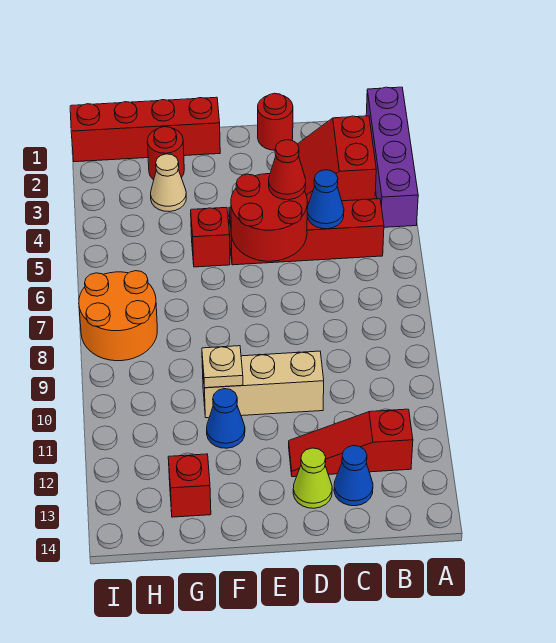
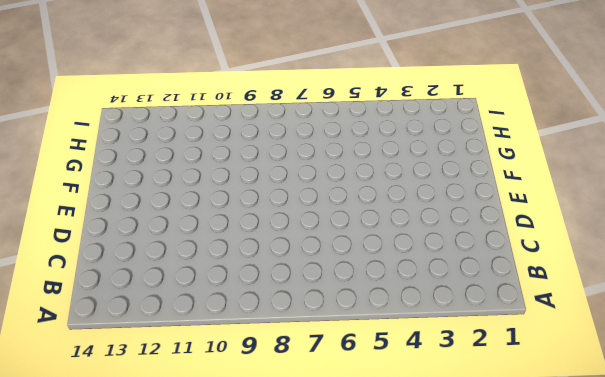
none -> purple brick A1:A4 level 1
none -> red slope B2:C3 level 1 top B
none -> red brick B5:E5 level 1

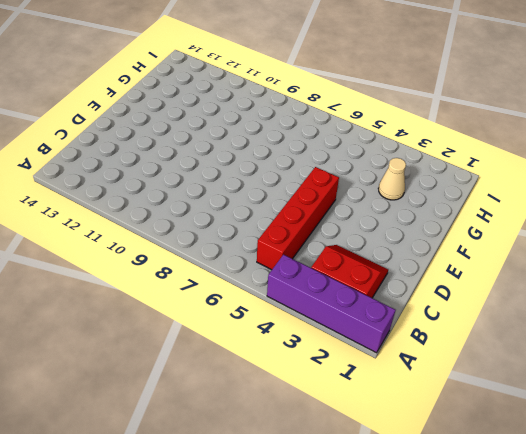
none -> red slope B12:D12 level 1 top B
none -> blue cone C13 level 1
none -> red round brick D1 level 1

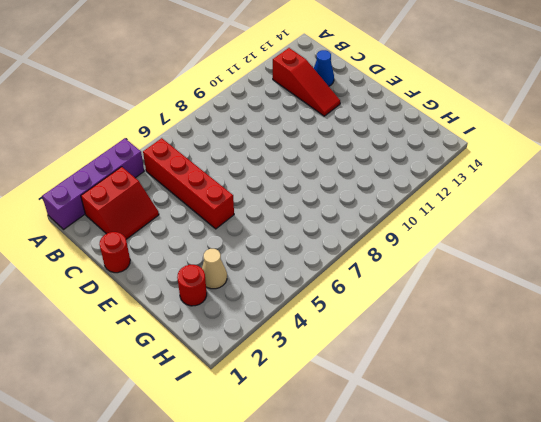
none -> tan brick D10:F10 level 1
none -> lime cone D13 level 1
none -> red brick F1:I1 level 1

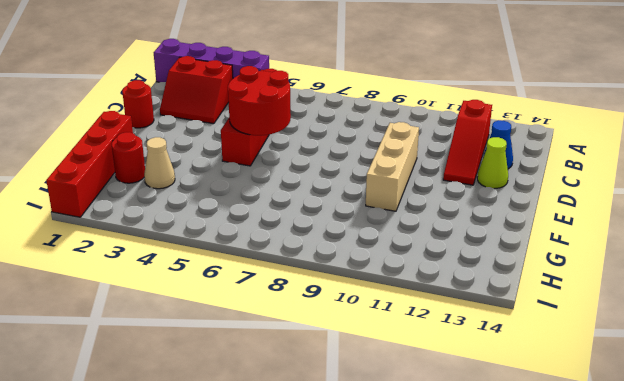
none -> red brick F5 level 1
none -> blue cone F11 level 1
none -> red brick G13 level 1

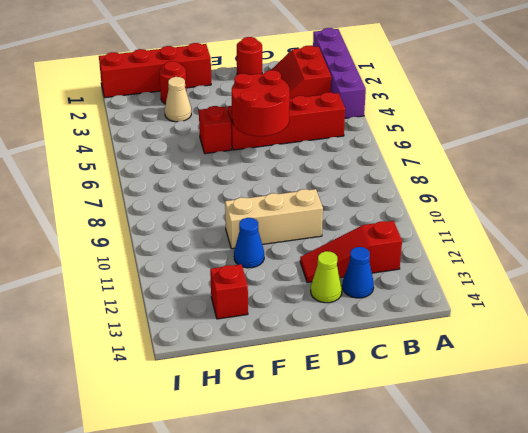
none -> orange round brick H7:I8 level 1
none -> blue cone C5 level 2
none -> tan plate F10 level 2

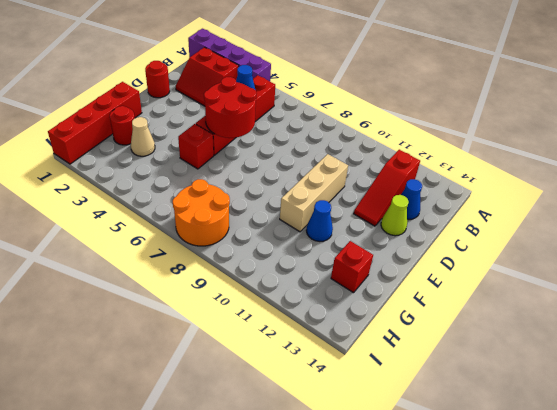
none -> tan plate F10 level 2
none -> red cone D5 level 3

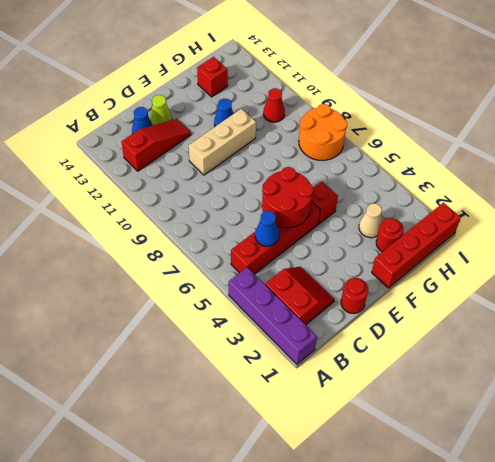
red cone H10 level 1 -> red cone D5 level 3
none -> tan plate F10 level 2

